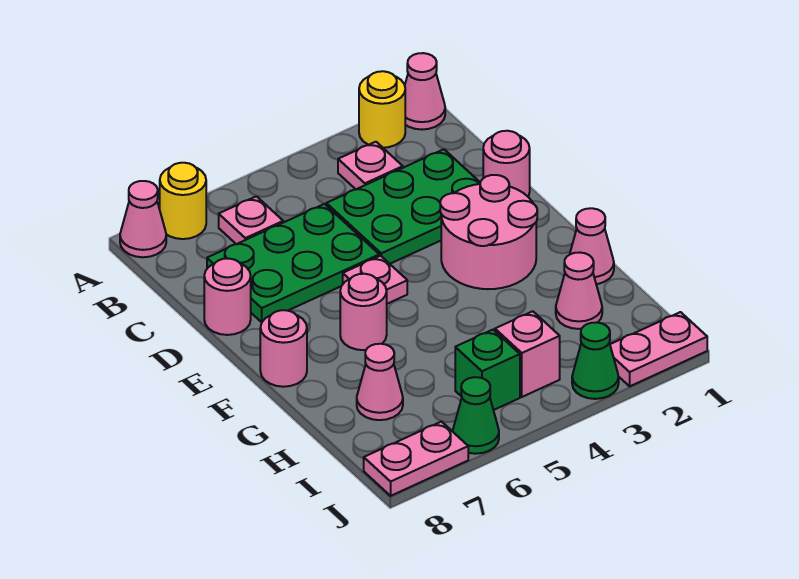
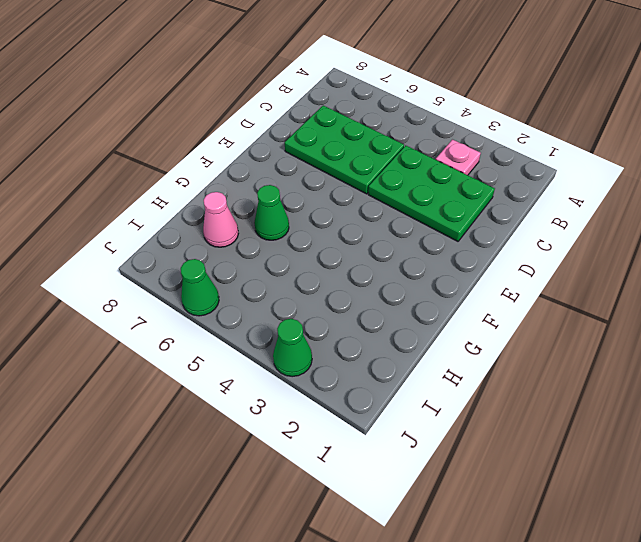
green cone G6 level 1 -> none
none -> pink cone A1 level 1
none -> yellow round brick A2 level 1
none -> yellow round brick A7 level 1

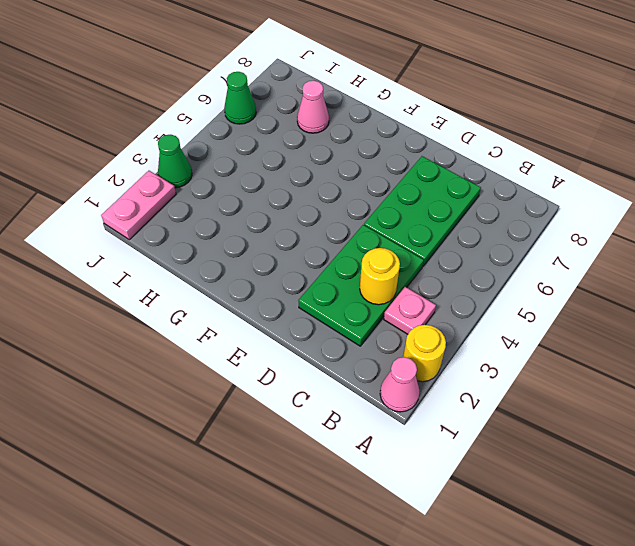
yellow round brick C3 level 2 -> yellow round brick A7 level 1
none -> pink cone A8 level 1
none -> pink plate B6 level 1
none -> pink round brick D1 level 1

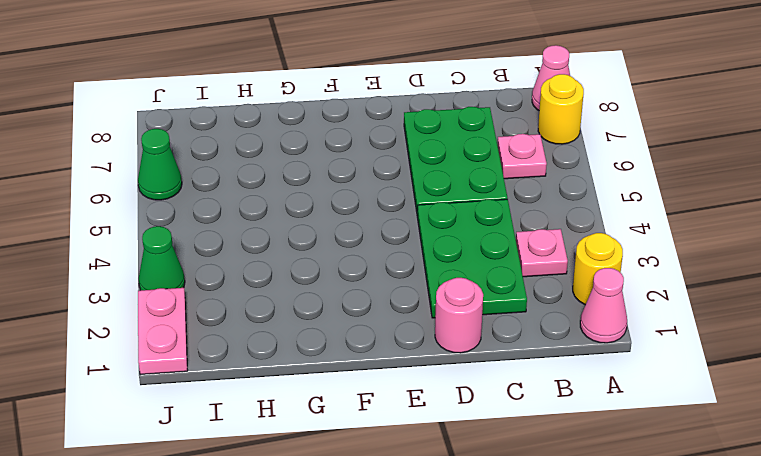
none -> pink round brick D8 level 1
none -> pink round brick E2:F3 level 1
none -> pink plate E5 level 1

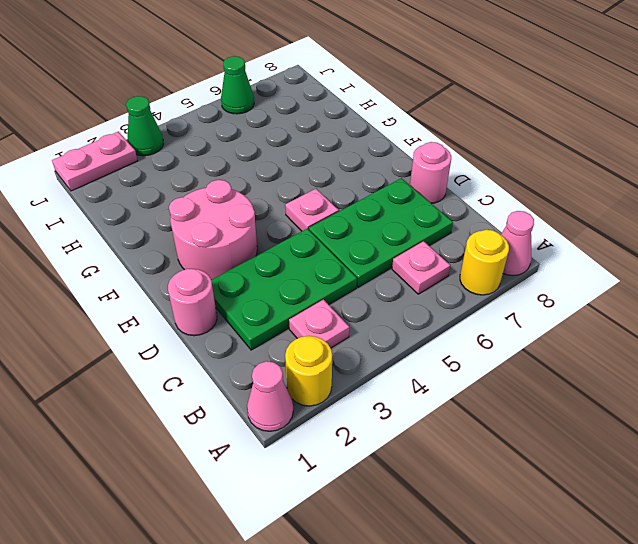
none -> pink round brick F6 level 1
none -> pink round brick F8 level 1
none -> pink cone G1 level 1

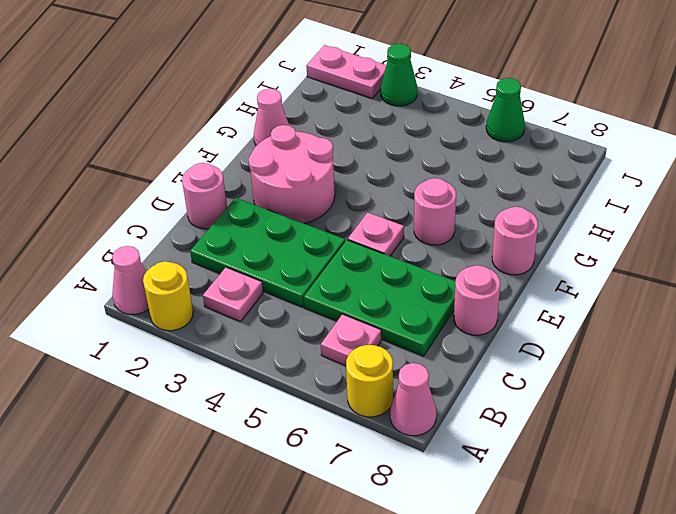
none -> pink cone H2 level 1
none -> pink cone H7 level 1
none -> pink brick I4 level 1

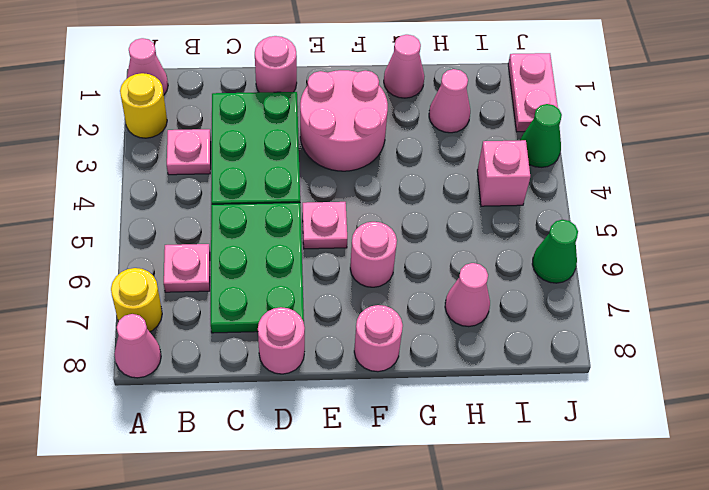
none -> green brick I5 level 1
none -> pink plate J7:J8 level 1

